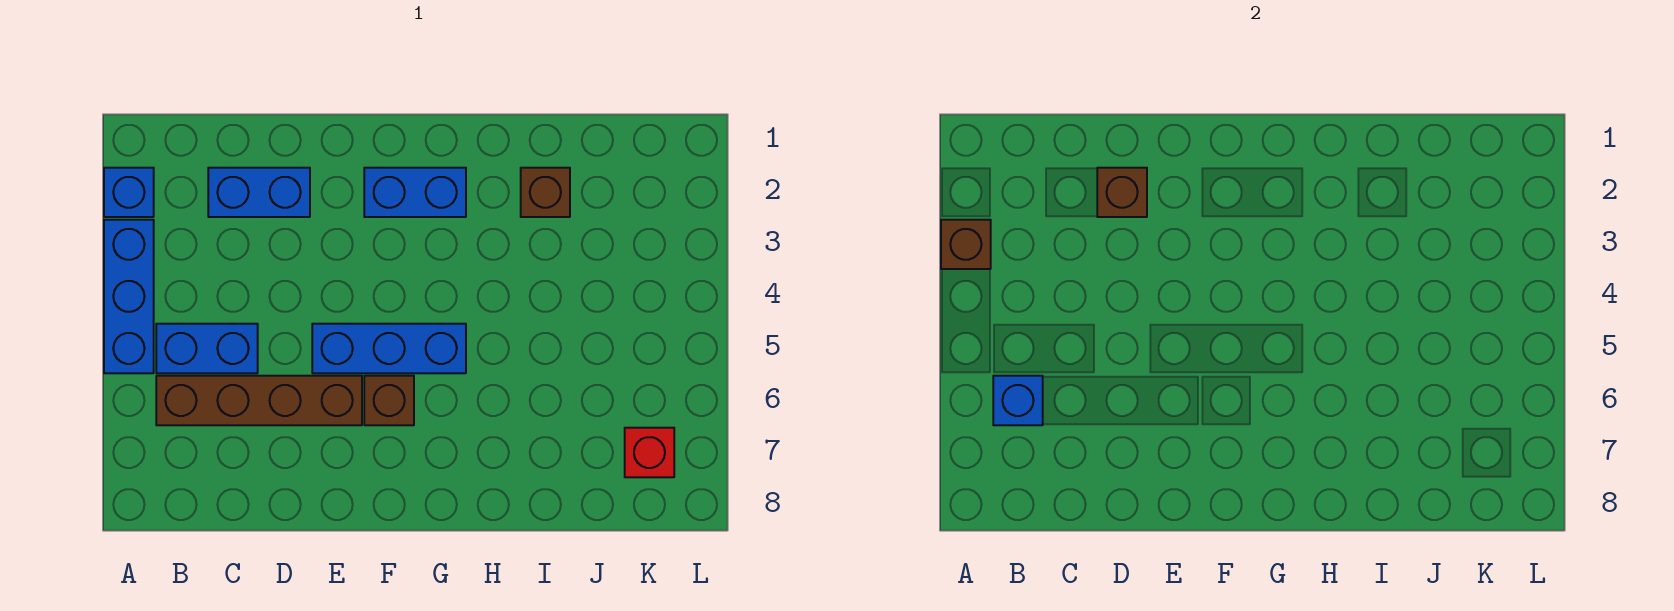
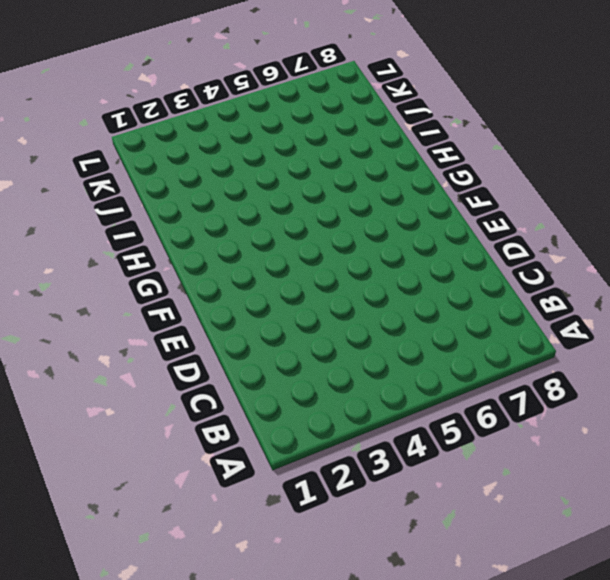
none -> blue brick A2 level 1
none -> blue brick A3:A5 level 1
none -> blue brick B5:C5 level 1

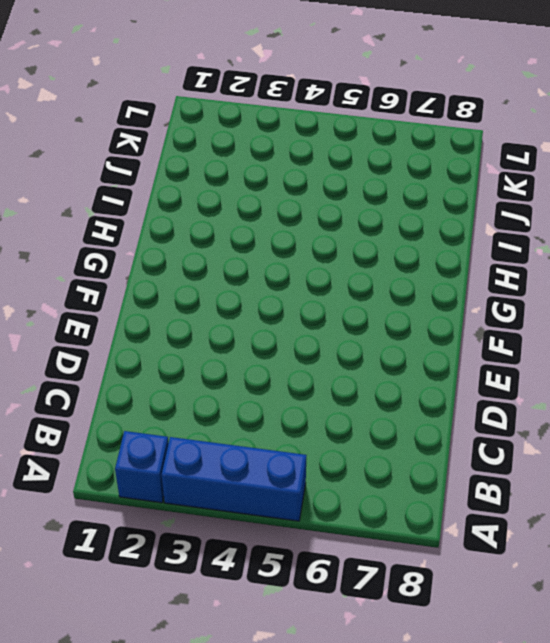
none -> blue brick B5:C5 level 1
none -> brown brick B6:E6 level 1
none -> blue brick C2:D2 level 1

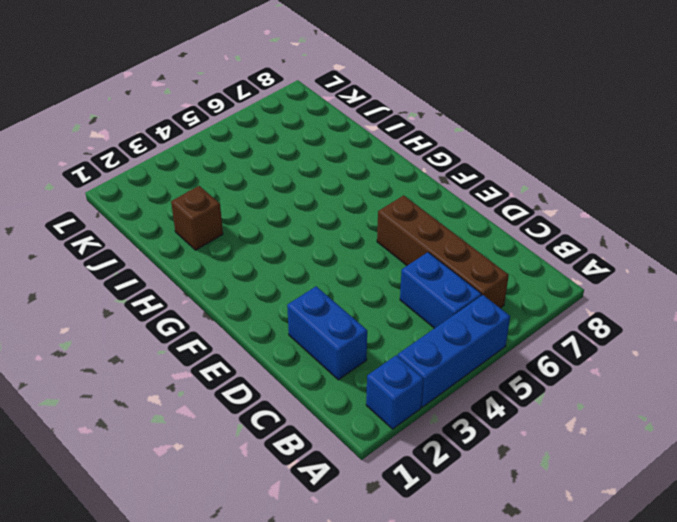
none -> blue brick E5:G5 level 1
none -> blue brick F2:G2 level 1
none -> brown brick F6 level 1

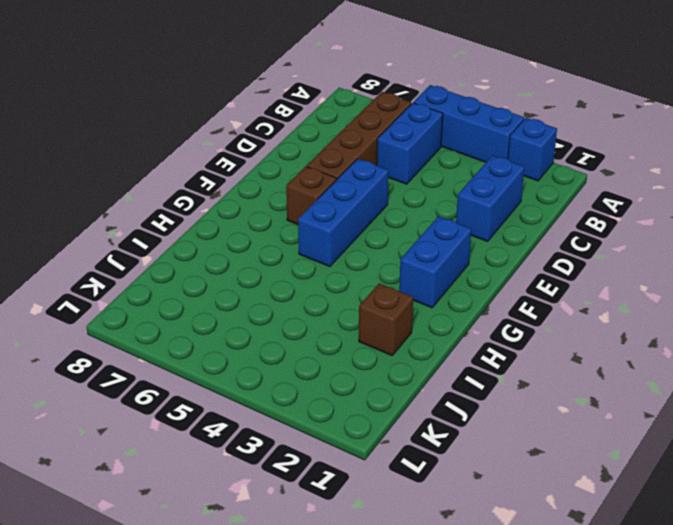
none -> red brick K7 level 1
none -> brown brick A3 level 2
none -> blue brick B6 level 2

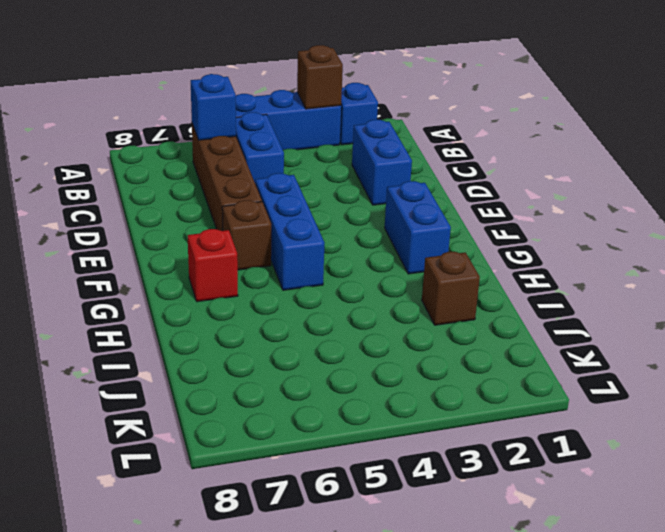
red brick G7 level 1 -> red brick K7 level 1
none -> brown brick D2 level 2

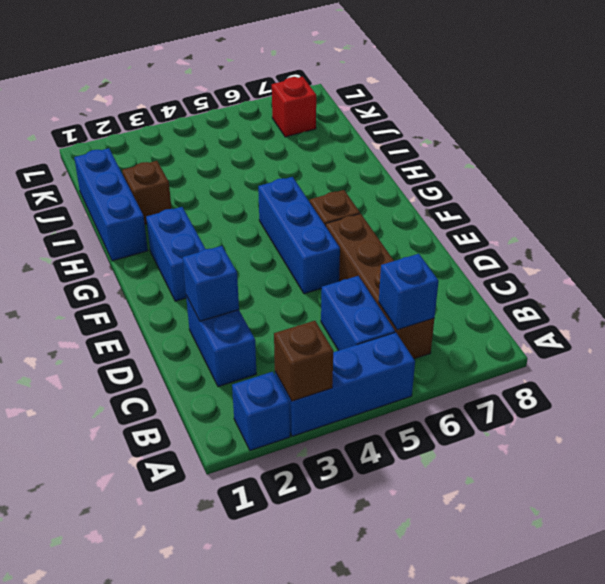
blue brick D2 level 2 -> brown brick D2 level 2
blue brick H1:J1 level 1 -> none

